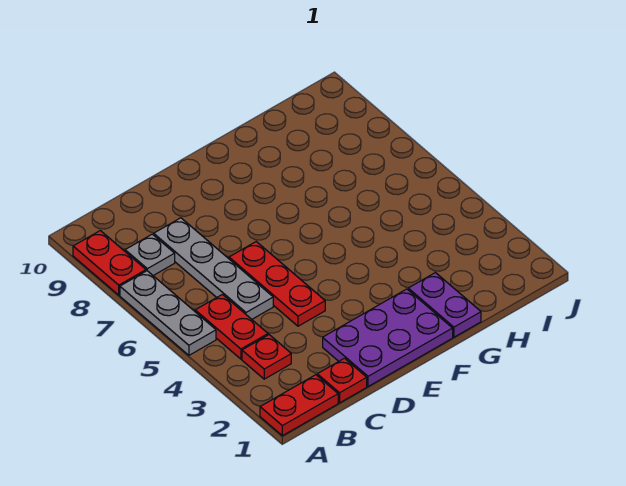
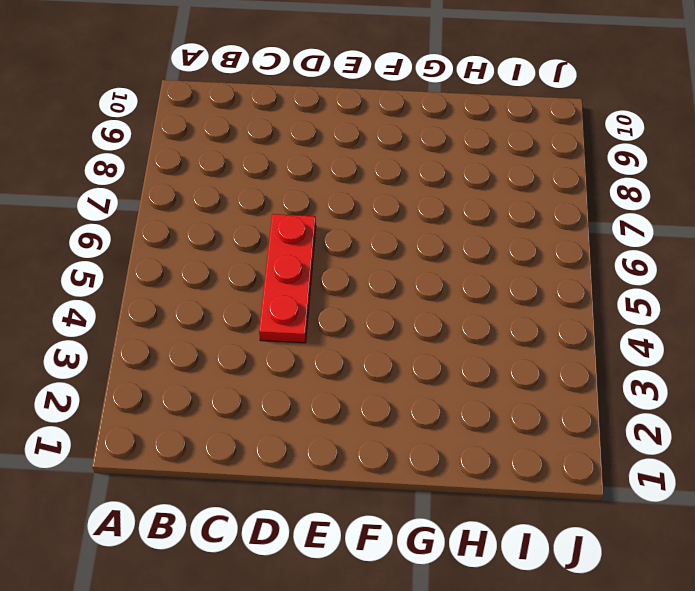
none -> red plate A1:B1 level 1
none -> grey plate A5:A7 level 1

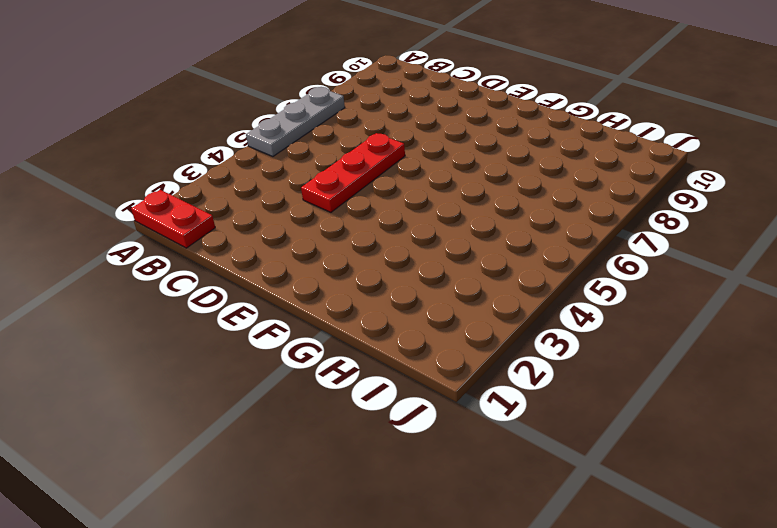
none -> red plate A8:A9 level 1
none -> red plate B3 level 1

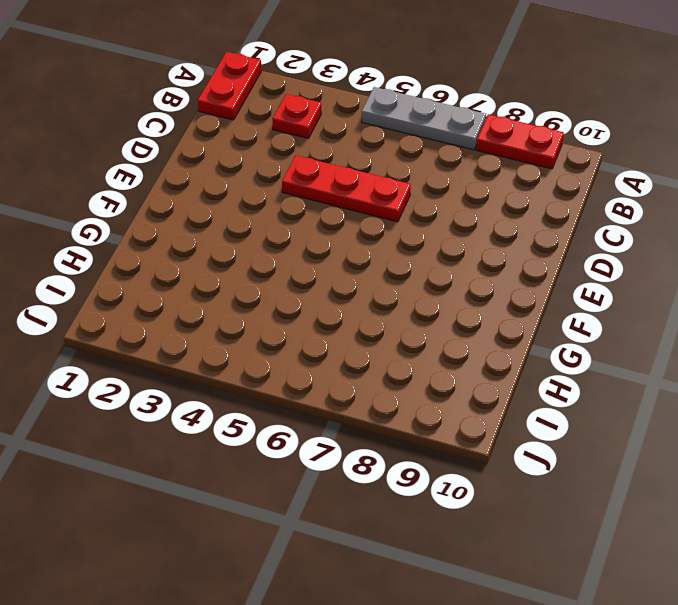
none -> red plate B4:B5 level 1
none -> grey plate B8 level 1

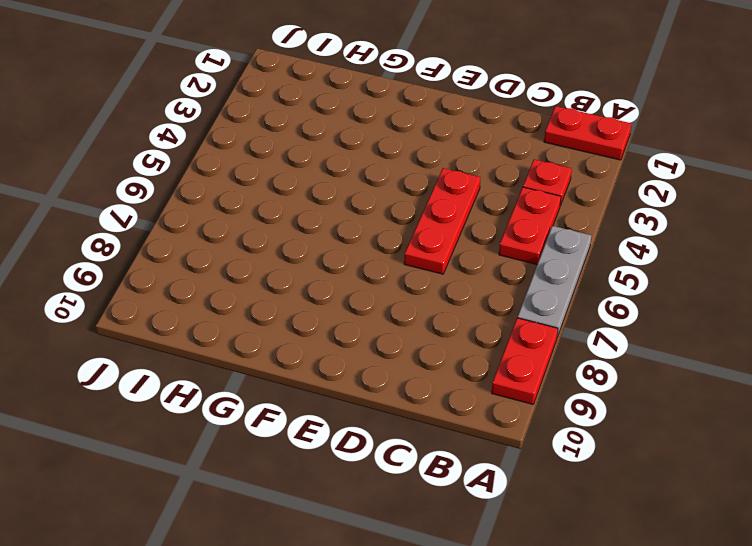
none -> grey plate B8 level 1
none -> red plate C1 level 1

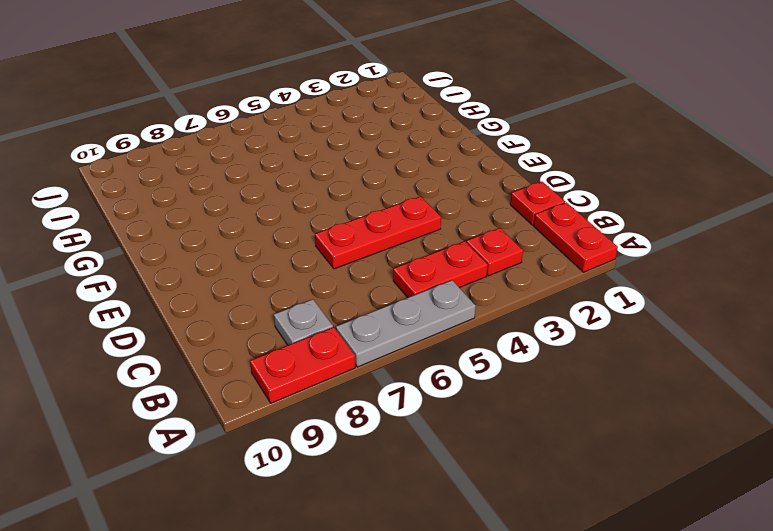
none -> grey plate C5:C8 level 1
none -> purple plate D1:F2 level 1

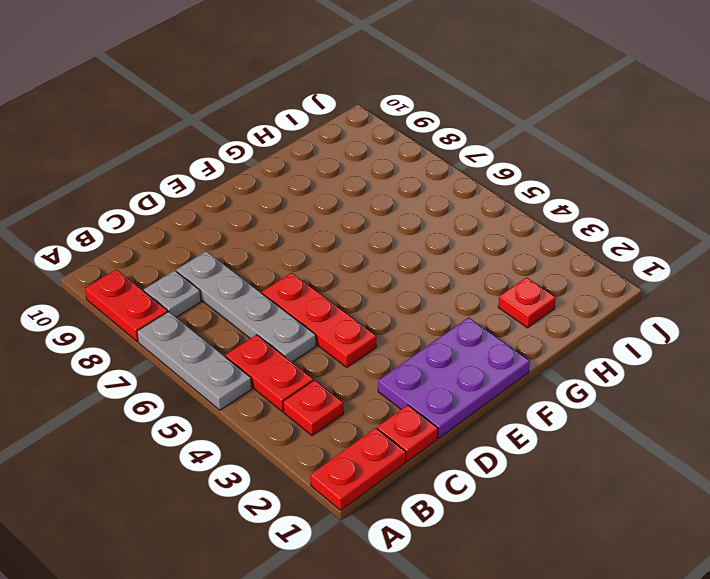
red plate H2 level 1 -> none
none -> purple plate G1:G2 level 1

